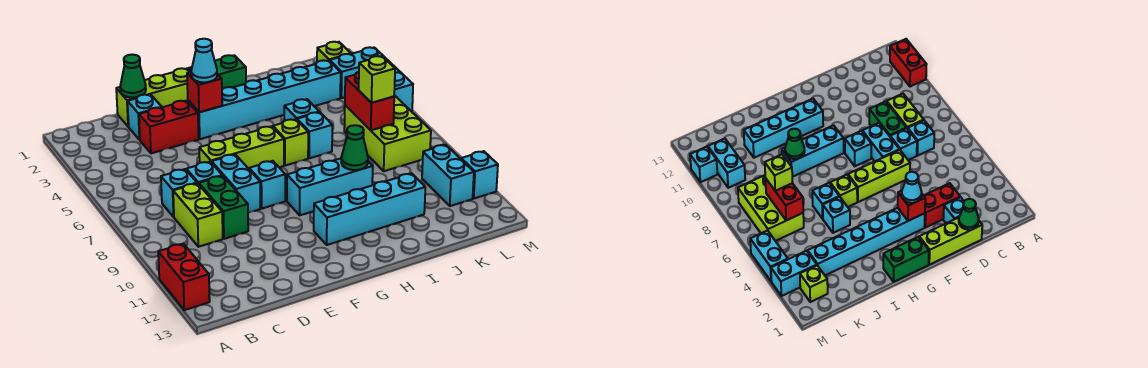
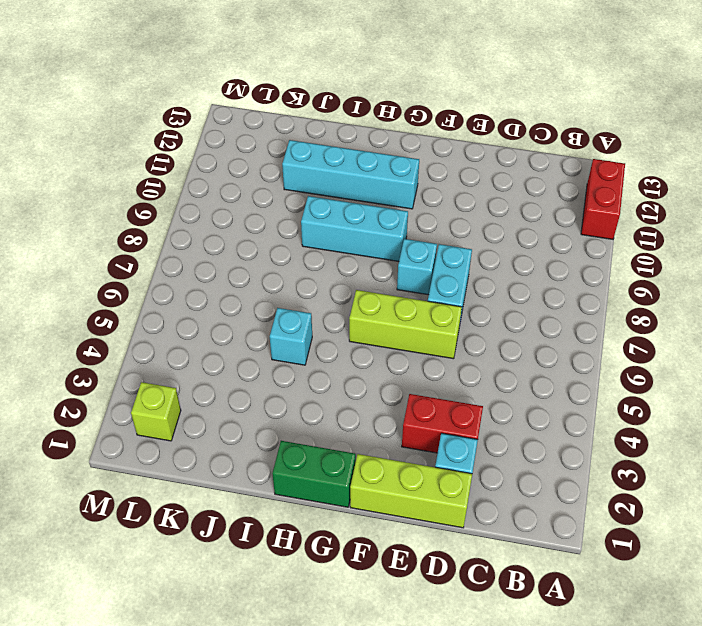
none -> cyan brick C7 level 1
none -> lime brick C8:C9 level 1
none -> cyan brick D7 level 1
none -> green brick D8:D9 level 1

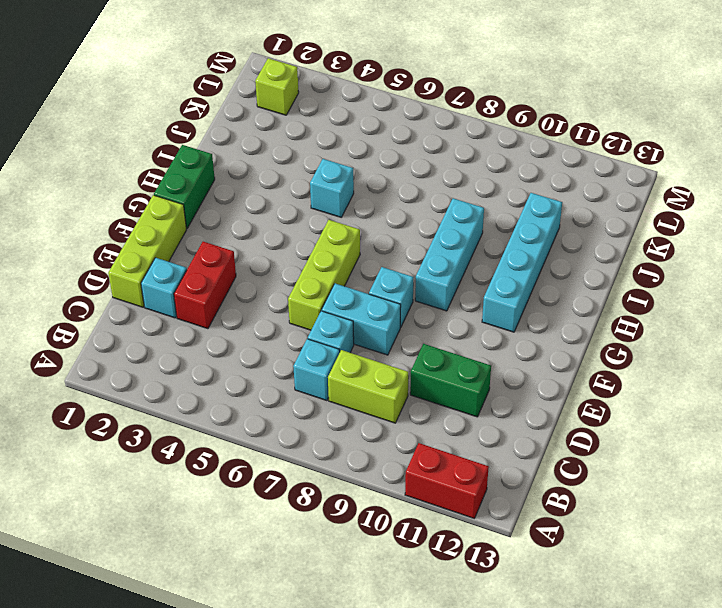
green brick D10:D11 level 1 -> green brick D8:D9 level 1
none -> cyan brick F3:K3 level 1
none -> lime brick H6 level 1
none -> cyan brick I6 level 1
none -> lime brick K6:L8 level 1

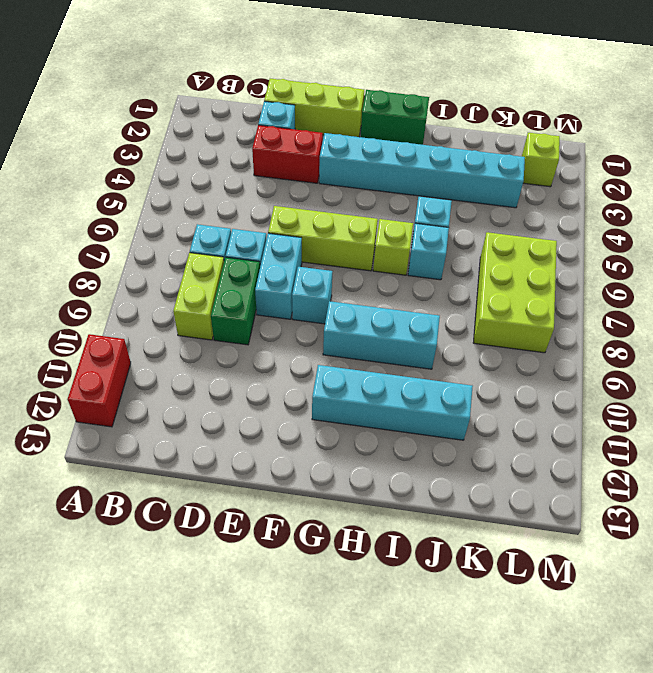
none -> cyan brick L3:M3 level 1
none -> cyan brick L10:L11 level 1
none -> cyan brick M4:M5 level 1
none -> cyan brick M11 level 1

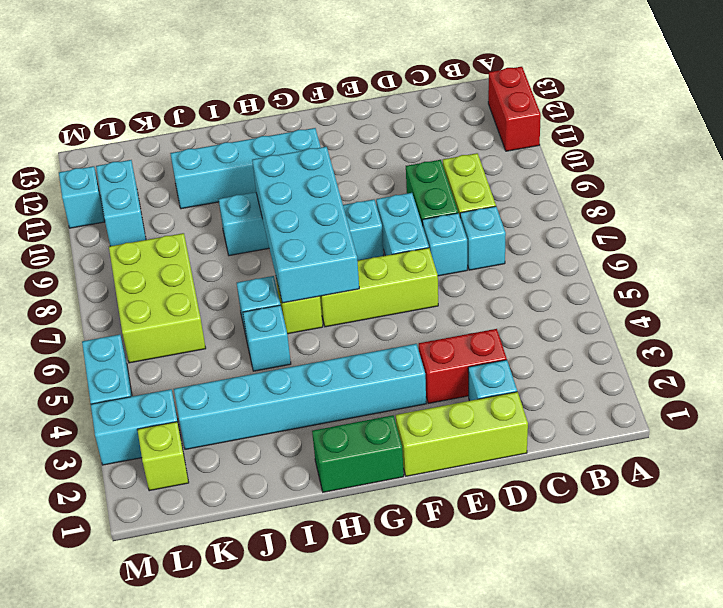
cyan brick G6:H9 level 2 -> none
none -> green cone D1 level 2
none -> red brick F3 level 2
none -> green cone I9 level 2
none -> red brick K6:K7 level 2

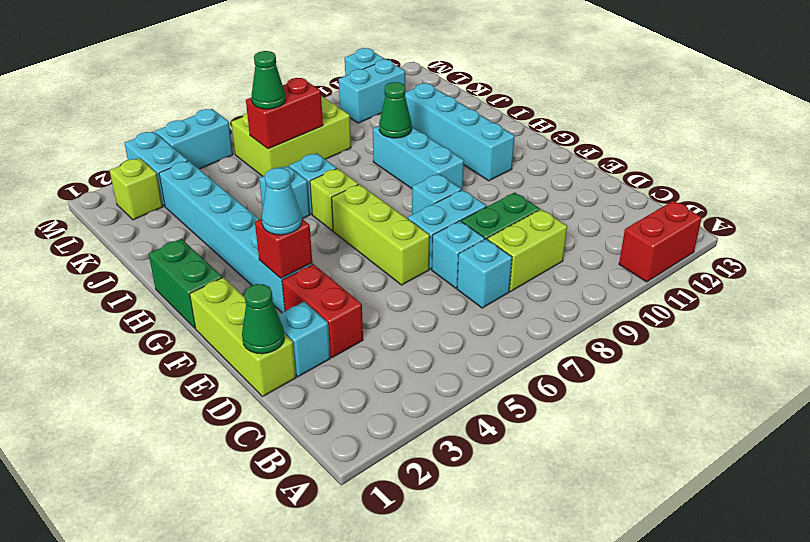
green cone K6 level 3 -> none
none -> lime brick K7 level 3

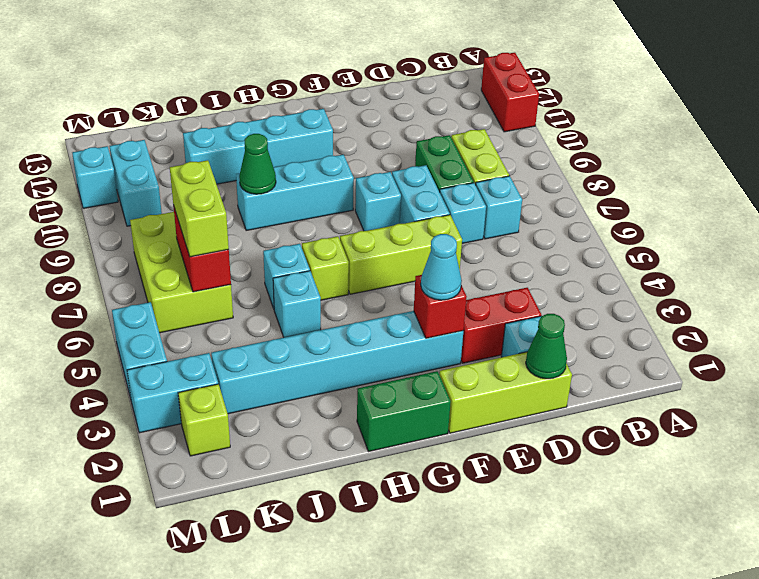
lime brick K6:K7 level 3 -> lime brick K7 level 3

